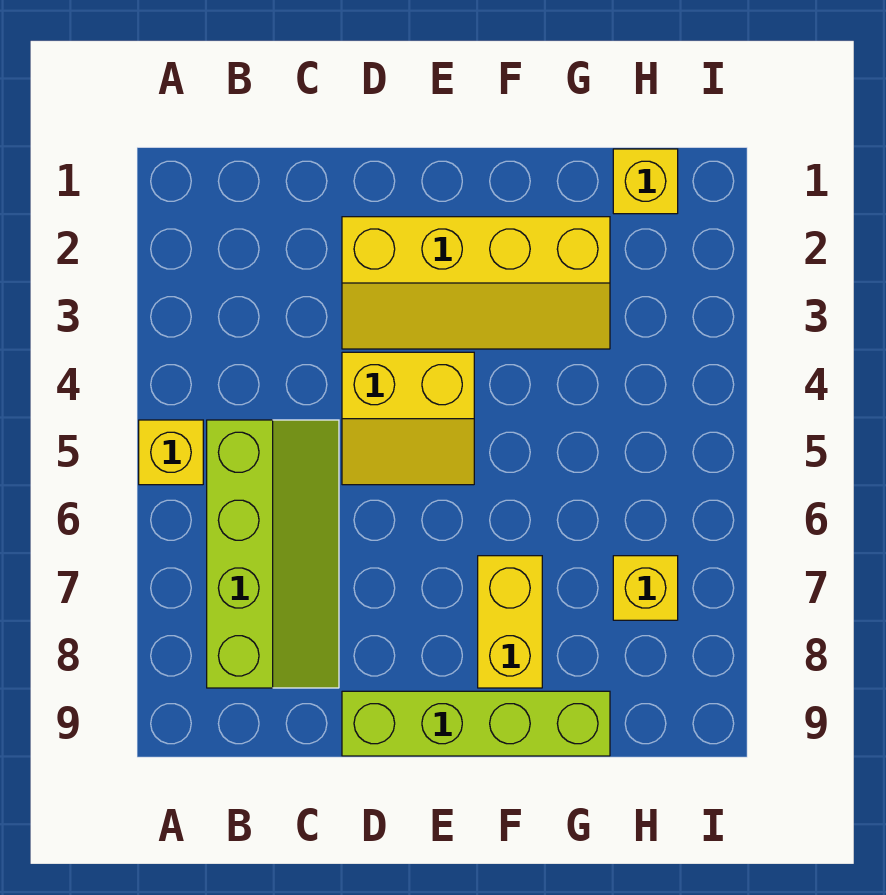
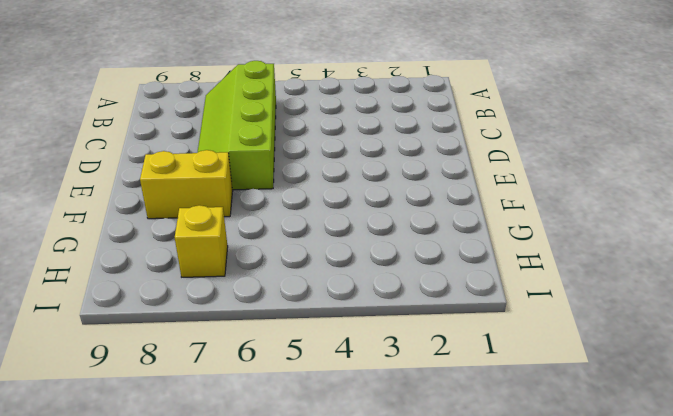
lime slope B6:E7 level 1 top 6 -> lime slope B5:C8 level 1 top B
none -> yellow brick A5 level 1
none -> yellow slope D2:G3 level 1 top 2

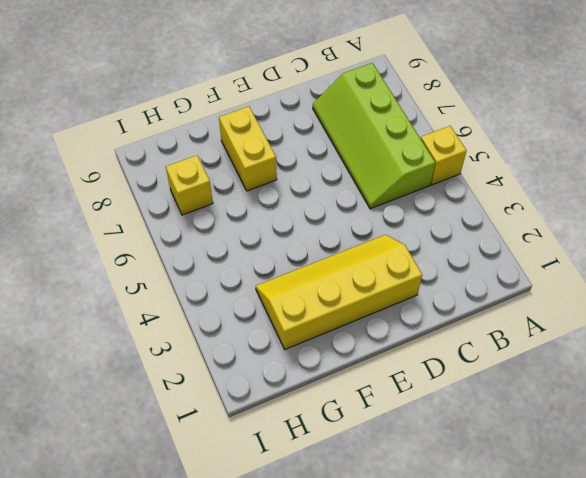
none -> yellow slope D4:E5 level 1 top 4
none -> lime brick D9:G9 level 1

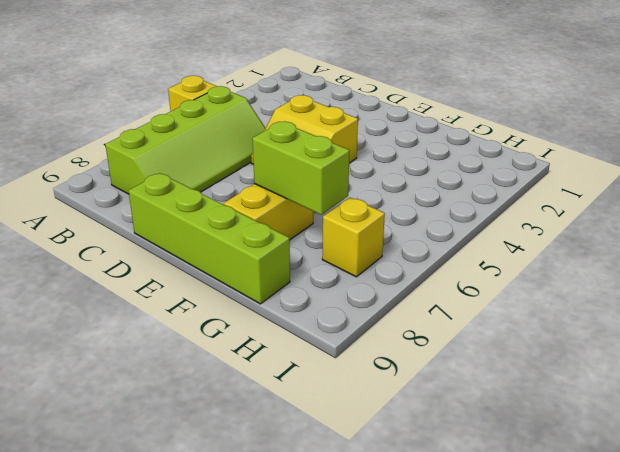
lime brick F7:G7 level 2 -> none
none -> yellow slope D2:G3 level 1 top 2
none -> yellow brick H1 level 1

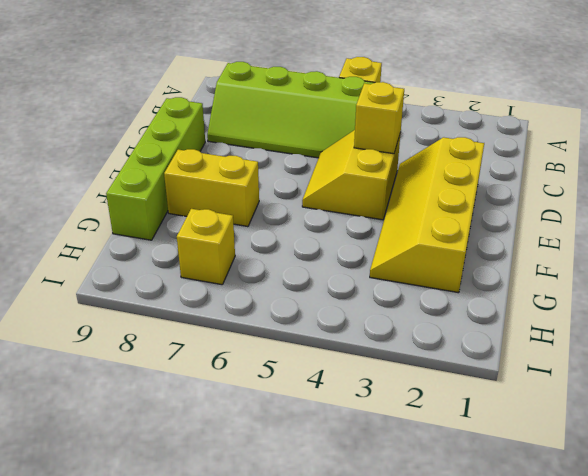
yellow brick D4 level 2 -> yellow brick H1 level 1

